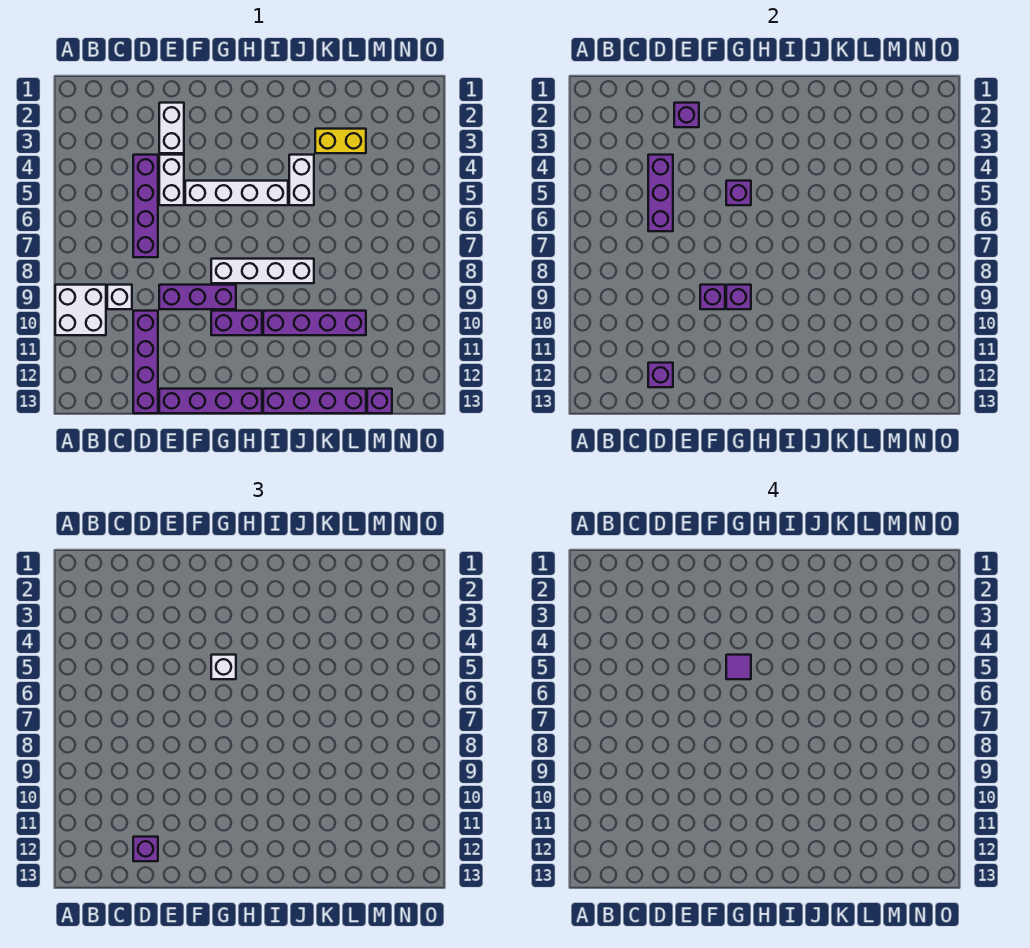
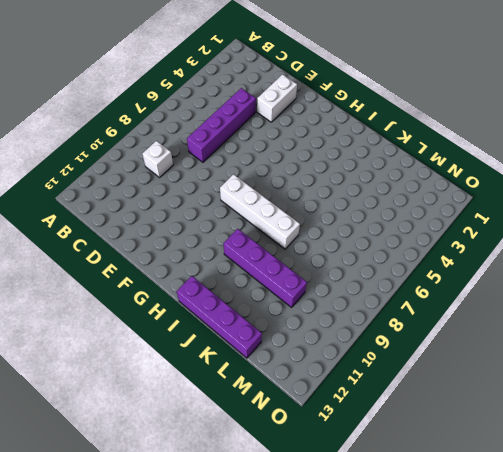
none -> white brick A9:B10 level 1
none -> purple brick D10:D13 level 1
none -> white brick E4:E5 level 1

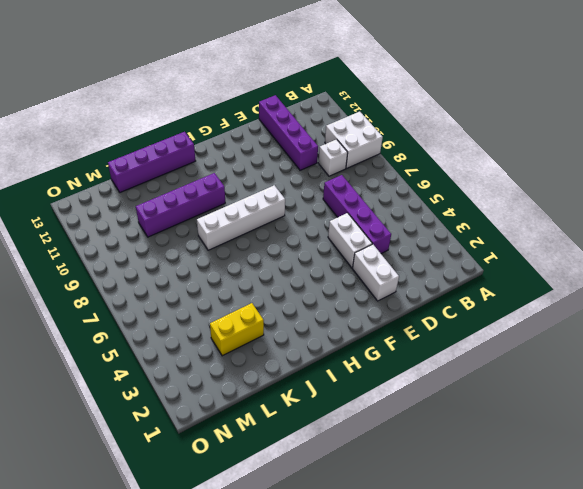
none -> purple brick E9:G9 level 1
none -> purple brick E13:H13 level 1
none -> white brick F5:I5 level 1

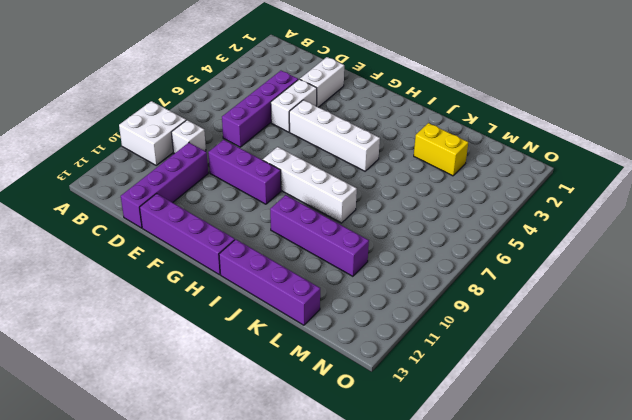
none -> purple brick G10:H10 level 1
none -> white brick J4:J5 level 1
none -> purple brick M13 level 1

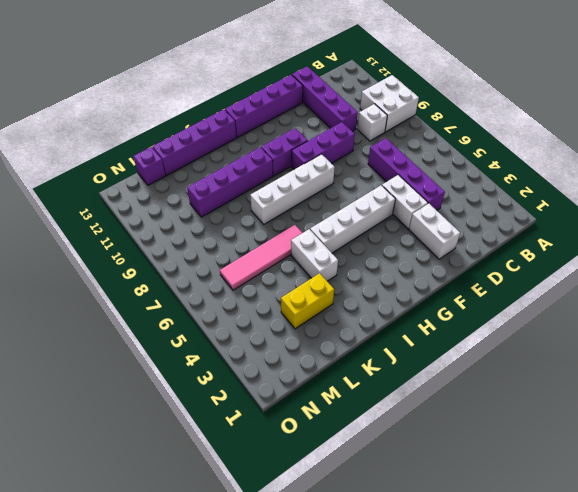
pink tile J6:M6 level 1 -> none
none -> purple brick D4:D6 level 2
none -> purple brick D12 level 2
none -> purple brick E2 level 2

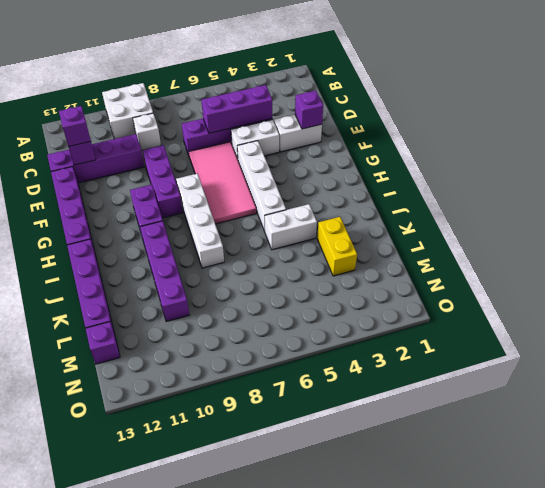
pink tile E6:H7 level 1 -> none
none -> purple brick F9 level 2
none -> purple brick G5 level 2
none -> purple brick G9 level 2

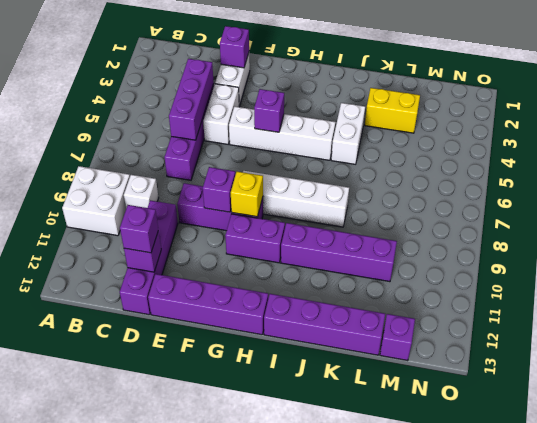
yellow brick G9 level 2 -> purple brick G9 level 2
none -> white brick G5 level 3
none -> purple tile G5 level 4

